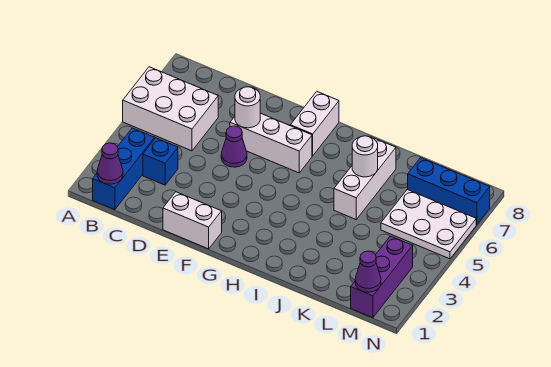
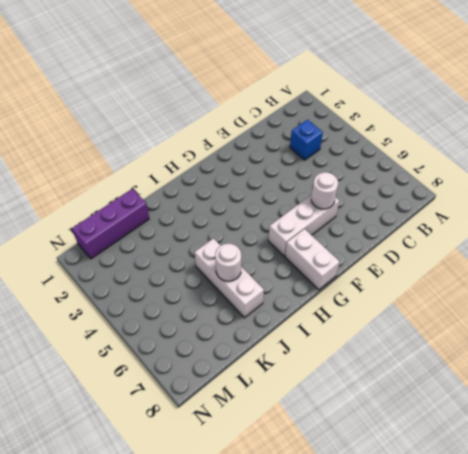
purple brick K1:M1 level 1 -> purple brick M1:M3 level 1
none -> white brick A5:C6 level 1
none -> blue brick B1:B3 level 1
none -> white brick E1:F1 level 1

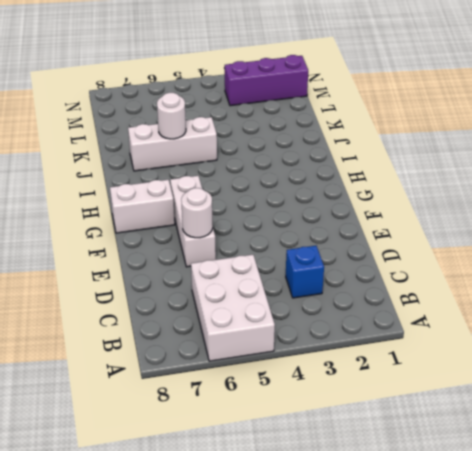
none -> blue brick B1:B3 level 1
none -> white brick E1:F1 level 1
none -> purple cone E5 level 1

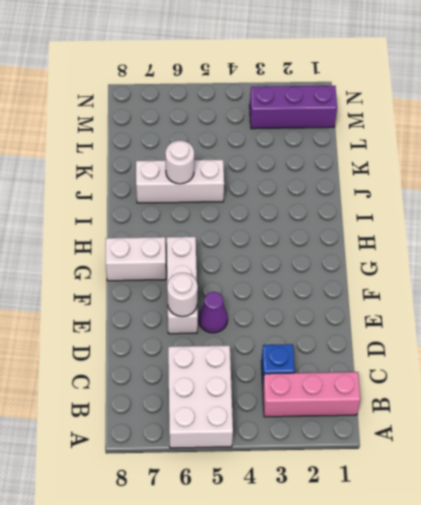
pink brick B1:B3 level 1 -> blue brick B1:B3 level 1
none -> white brick E1:F1 level 1
none -> white plate L5:N6 level 1
none -> blue brick L7:N7 level 1

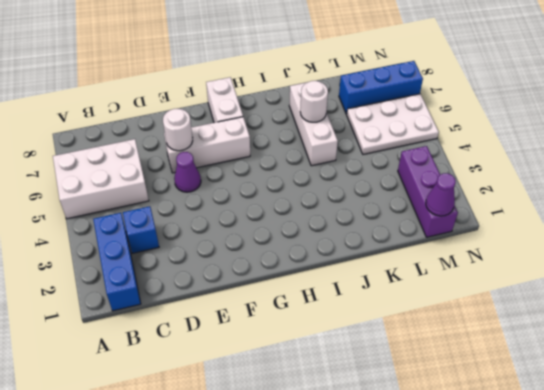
none -> white brick E1:F1 level 1
none -> purple cone B1 level 2

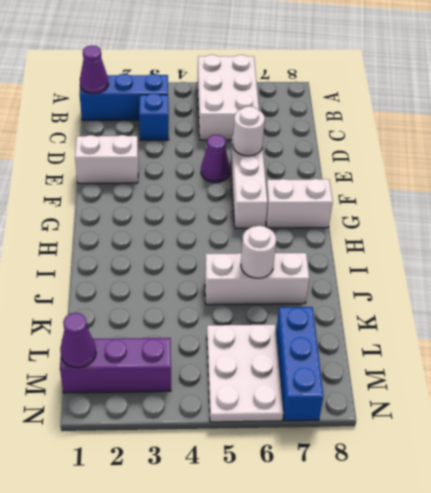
white brick E1:E2 level 1 -> white brick E1:F1 level 1

